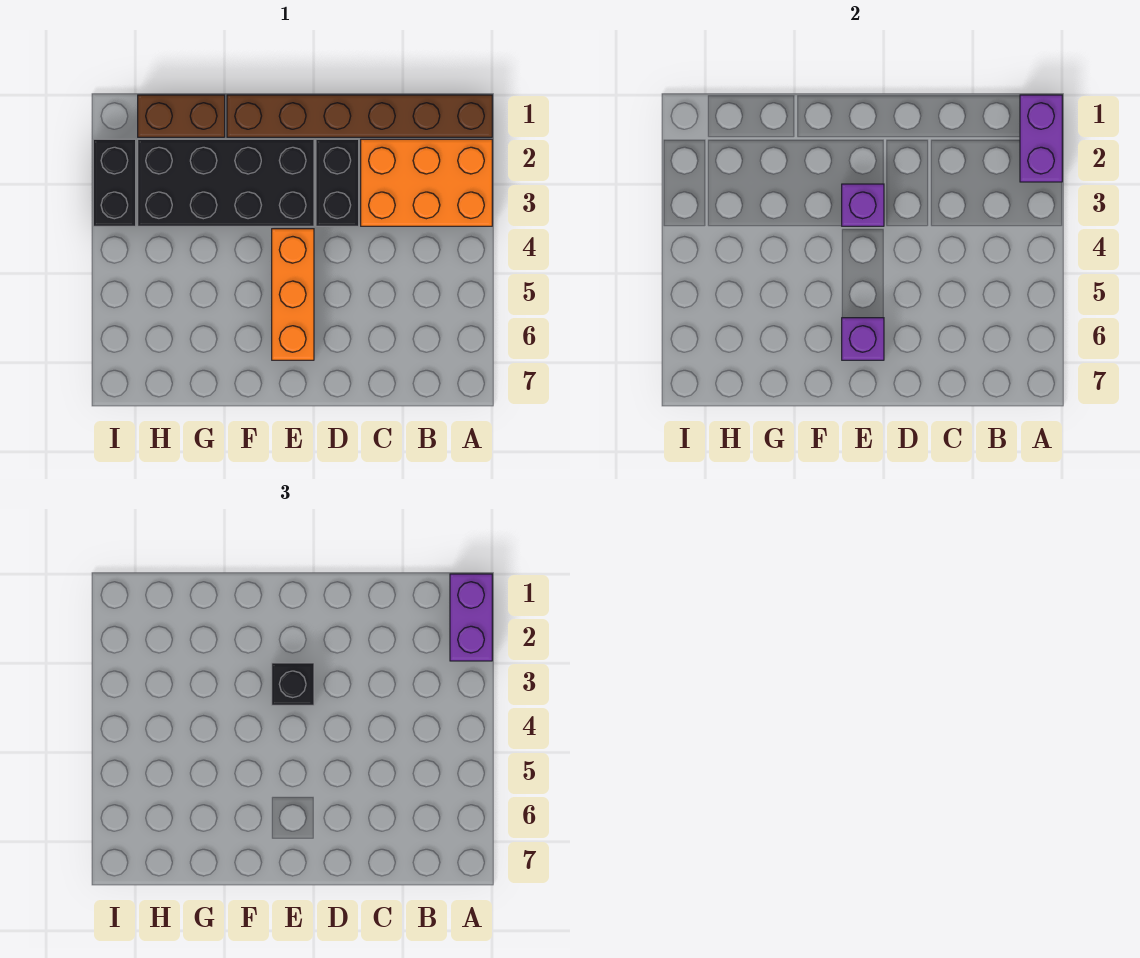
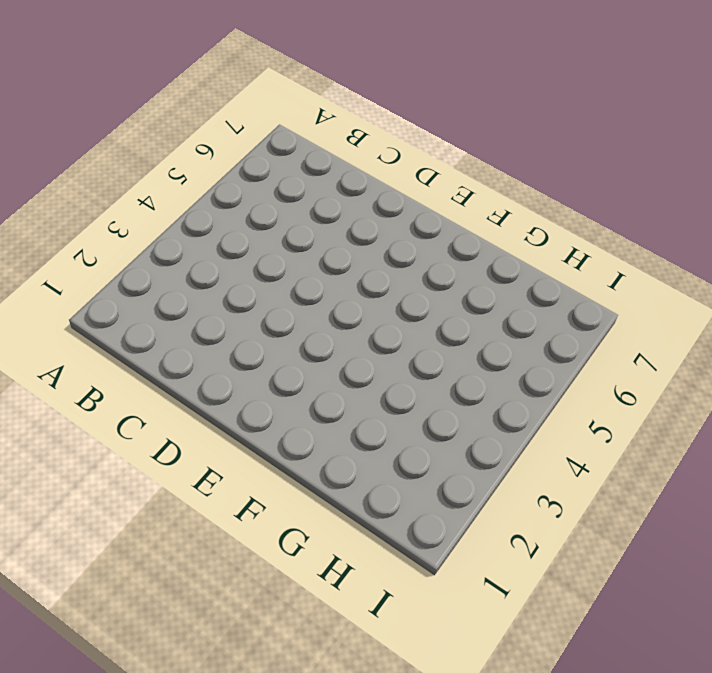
none -> brown brick A1:F1 level 1
none -> orange brick A2:C3 level 1
none -> black brick D2:D3 level 1

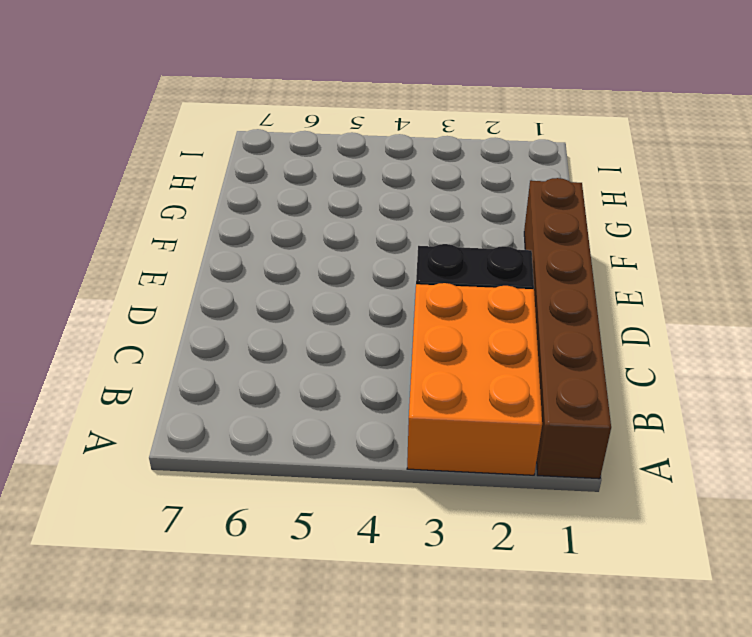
none -> black brick E2:H3 level 1
none -> orange brick E4:E6 level 1
none -> brown brick G1:H1 level 1

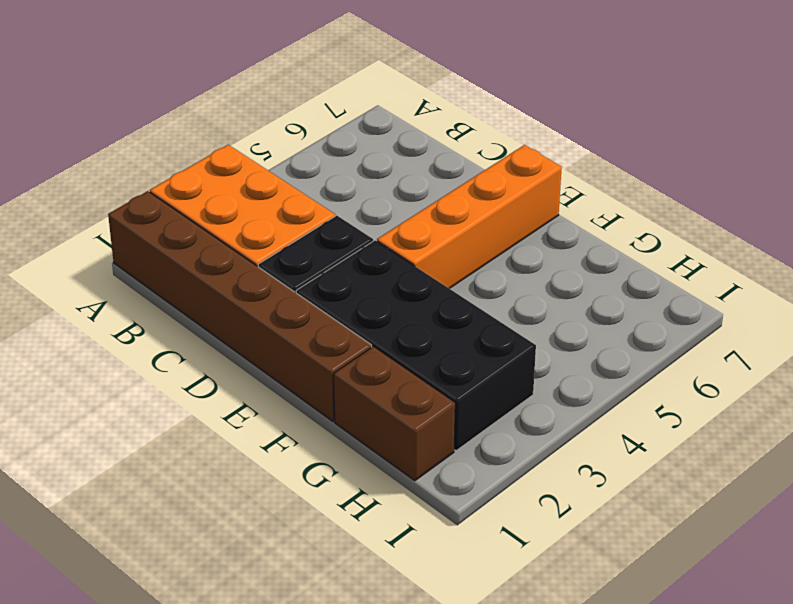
orange brick E4:E7 level 1 -> orange brick E4:E6 level 1
none -> black brick I2:I3 level 1
none -> purple brick A1:A2 level 2
none -> purple brick E3 level 2

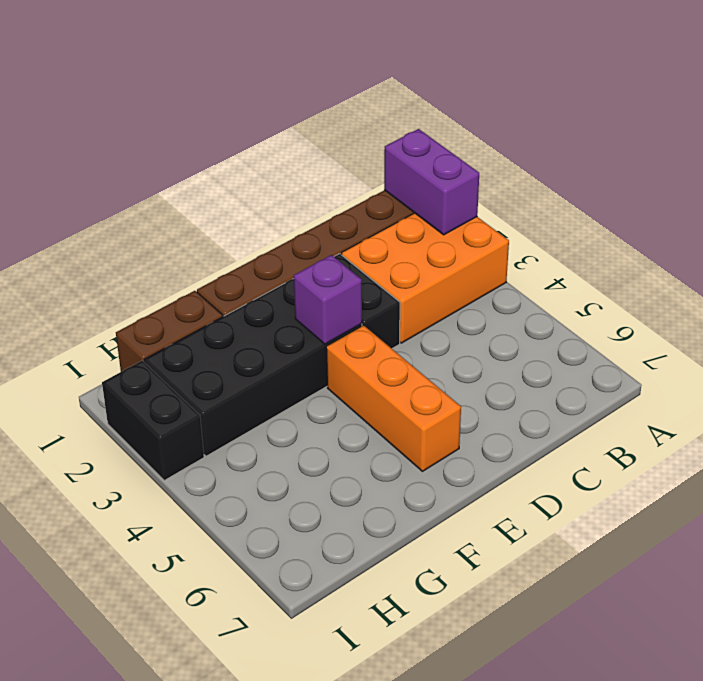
none -> purple brick E6 level 2
none -> purple brick A1:A2 level 3
none -> black brick E3 level 3

